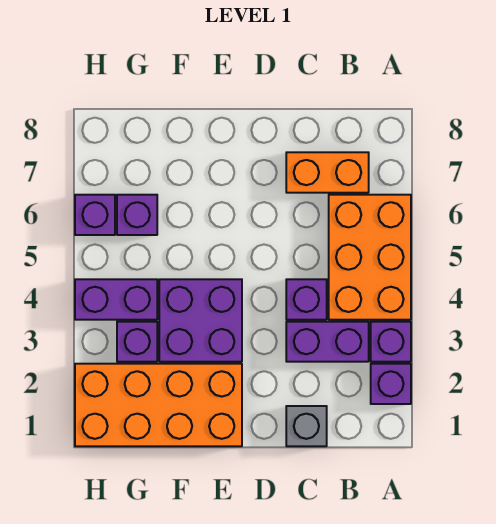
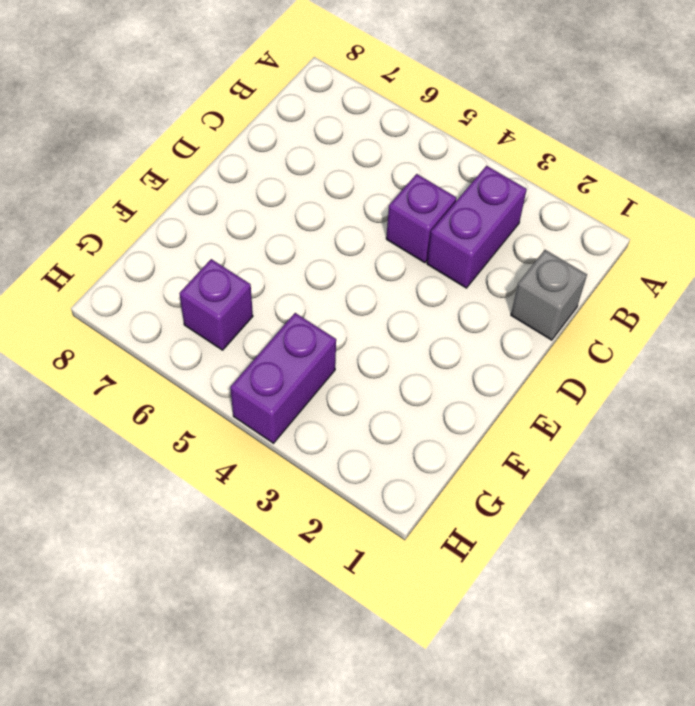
none -> purple brick A2 level 1
none -> purple brick A3 level 1
none -> orange brick A4:B6 level 1

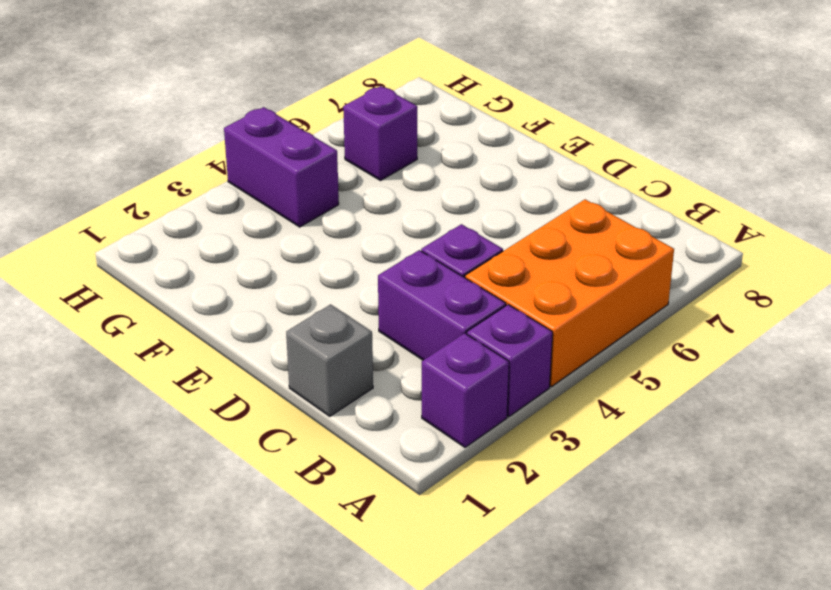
none -> orange brick B7:C7 level 1
none -> orange brick E1:H2 level 1
none -> purple brick E3:F4 level 1

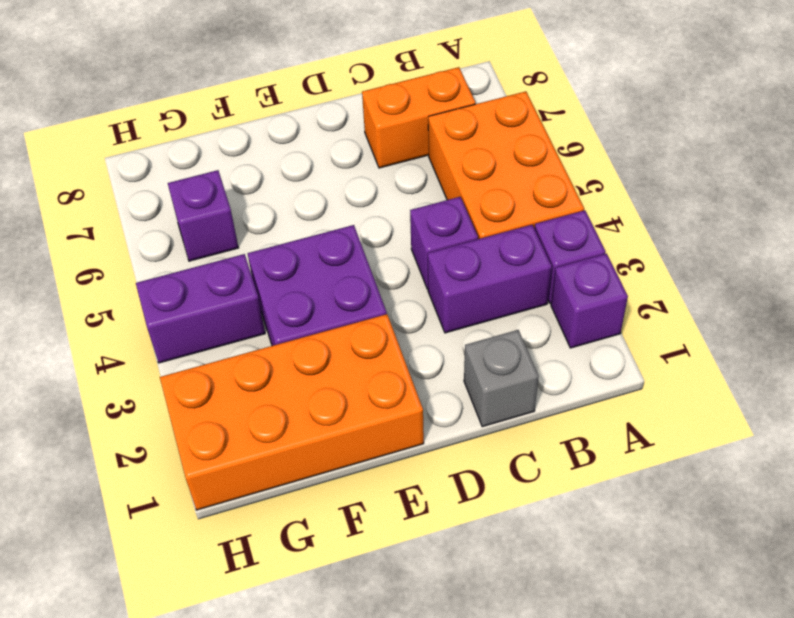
none -> purple brick G3 level 1
none -> purple brick H6 level 1

